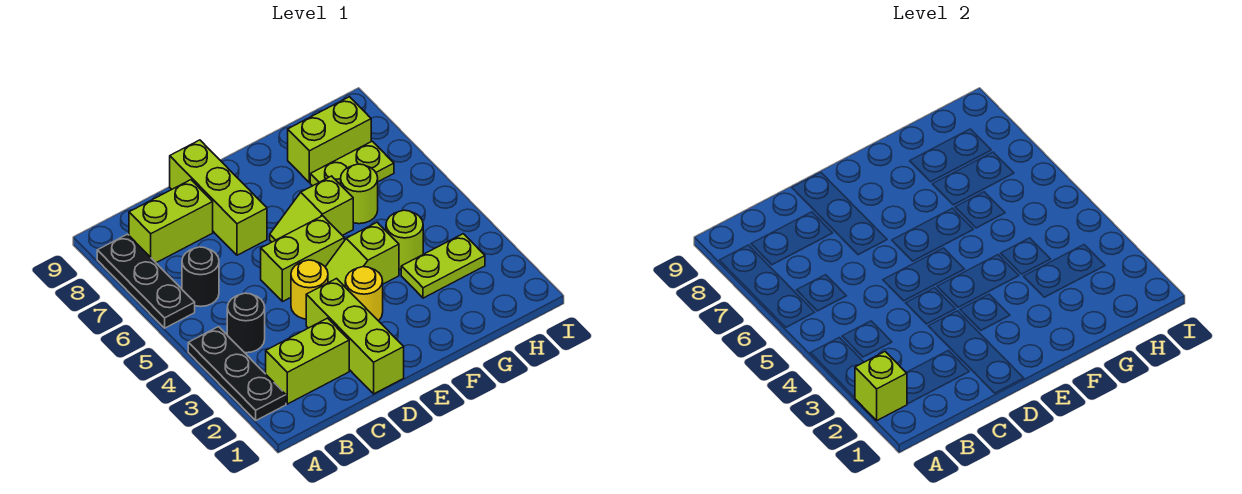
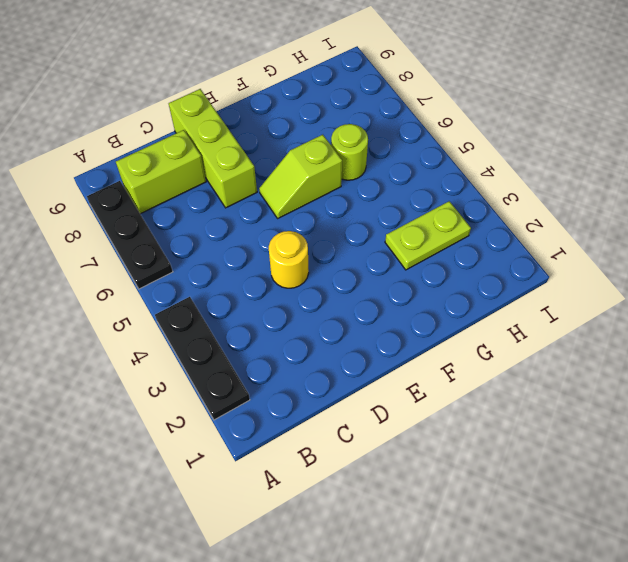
none -> lime brick B2:C2 level 1
none -> black round brick B4 level 1
none -> black round brick B6 level 1

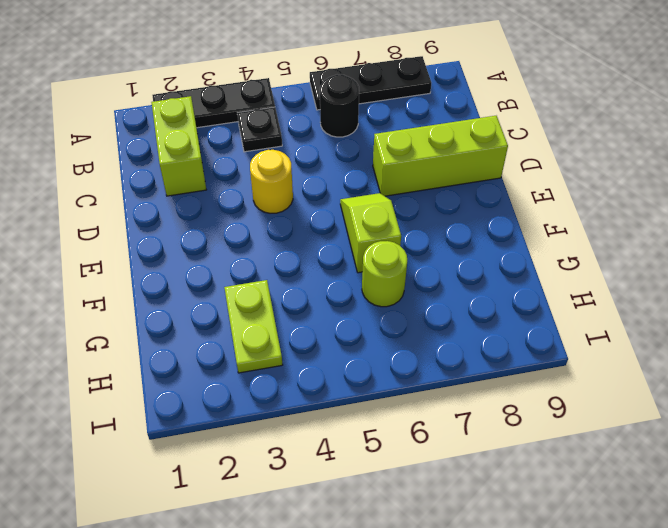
black plate B4 level 1 -> black round brick B4 level 1
none -> lime brick B8:C8 level 1
none -> lime brick D1:D3 level 1
none -> lime brick D5:E5 level 1

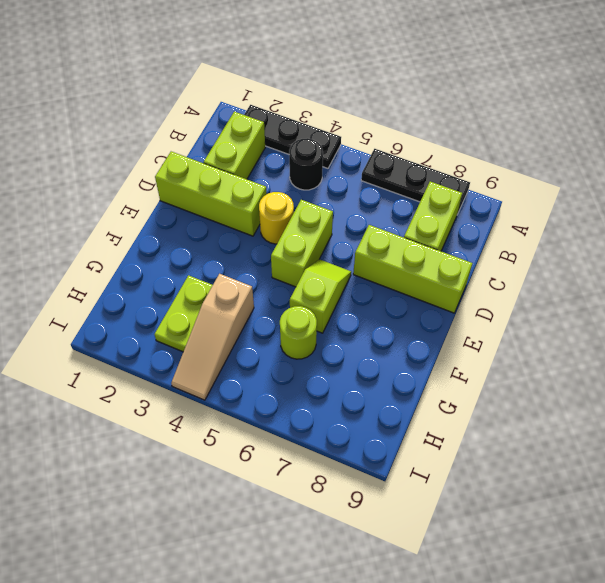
tan slope G4:I4 level 1 top G -> lime round brick G4 level 1
none -> black round brick B6 level 1
none -> yellow round brick E3 level 1
none -> lime slope E4:F4 level 1 top F

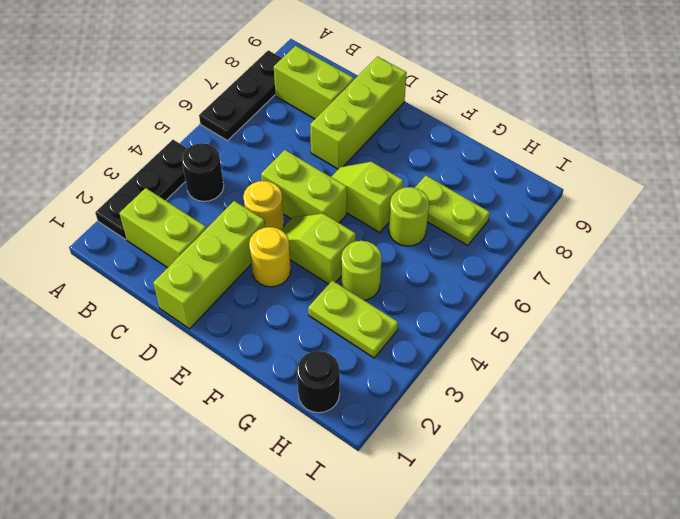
black round brick H1 level 1 -> black round brick B6 level 1
none -> lime brick G8:H8 level 1
none -> lime brick A2 level 2

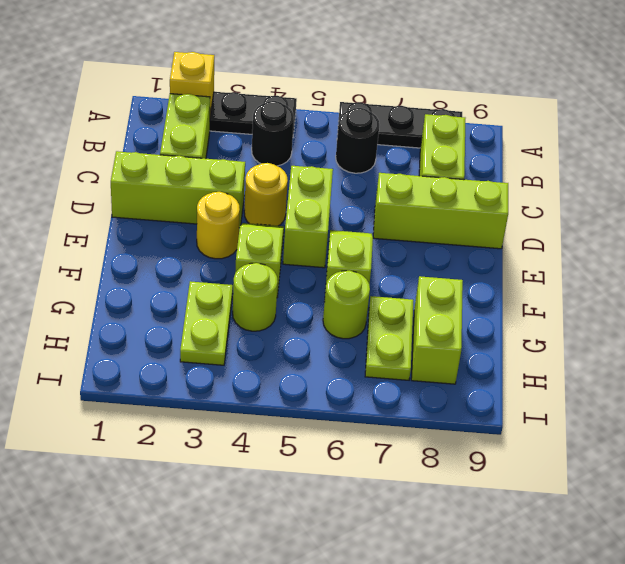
yellow brick A2 level 2 -> lime brick A2 level 2

